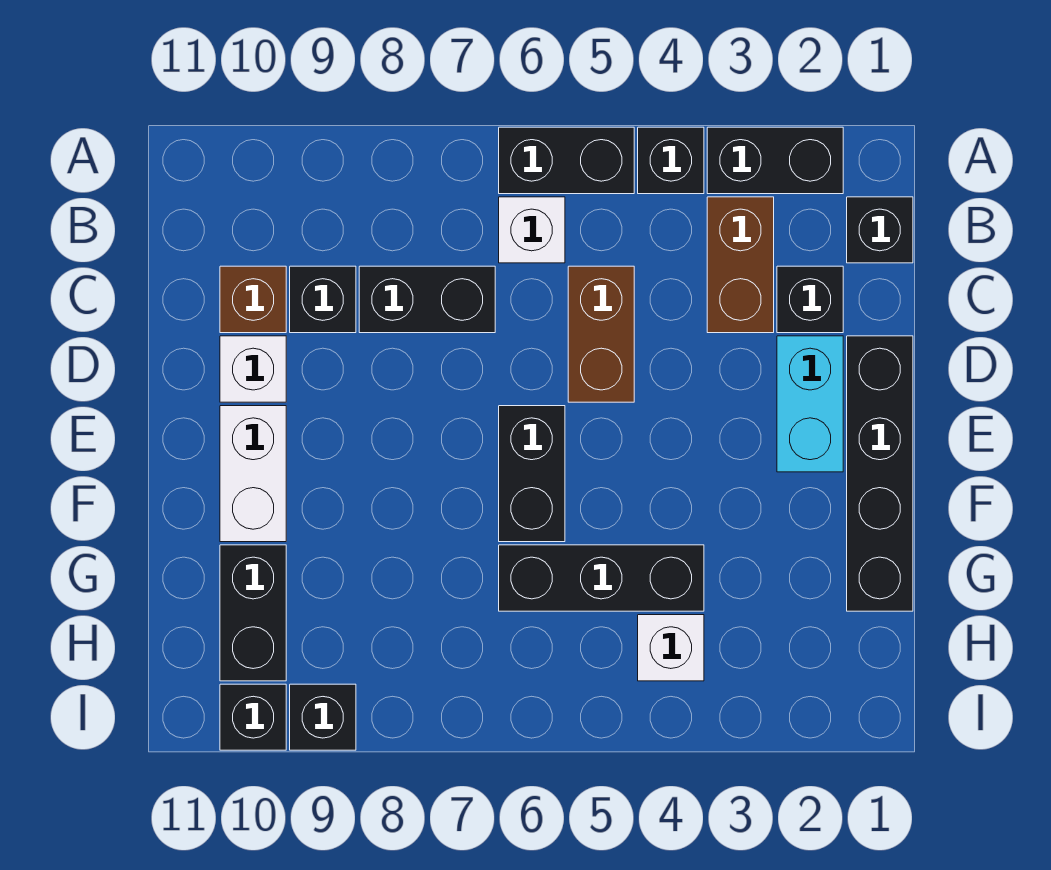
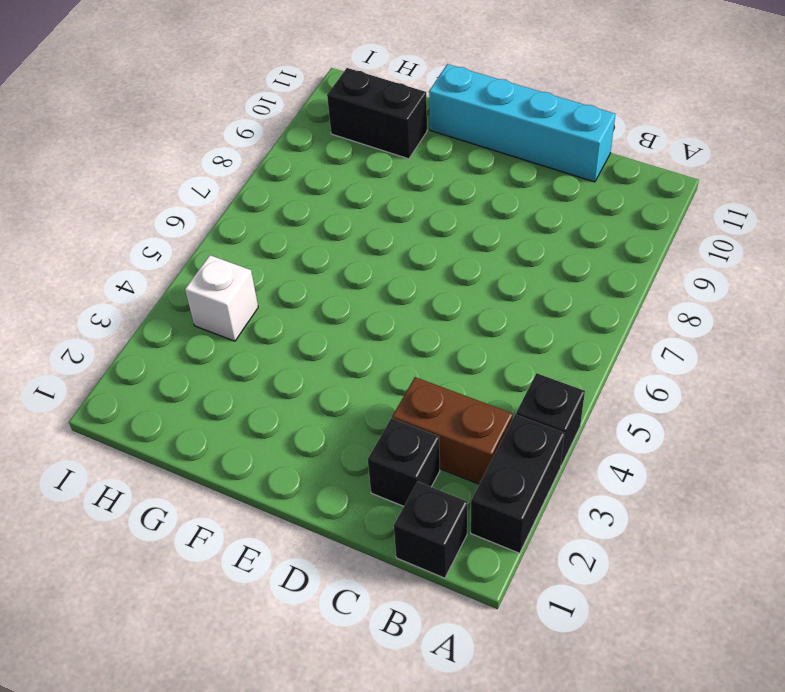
cyan brick C11:F11 level 1 -> none
none -> black brick A5:A6 level 1
none -> white brick B6 level 1
none -> brown brick C5:D5 level 1

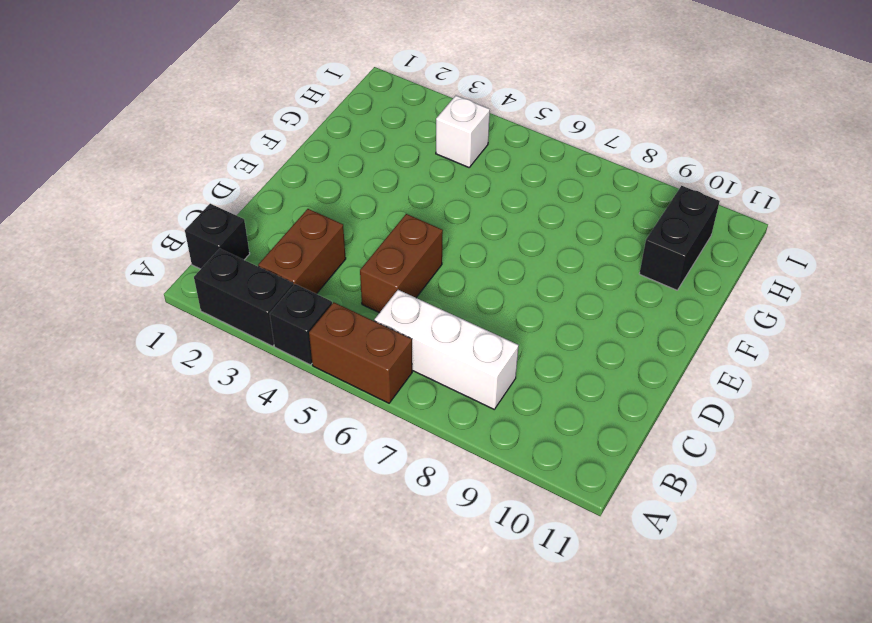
brown brick A5:A6 level 1 -> black brick A5:A6 level 1
white brick B6:B8 level 1 -> white brick B6 level 1
none -> black brick C2 level 1
none -> black brick C7:C8 level 1
none -> black brick C9 level 1

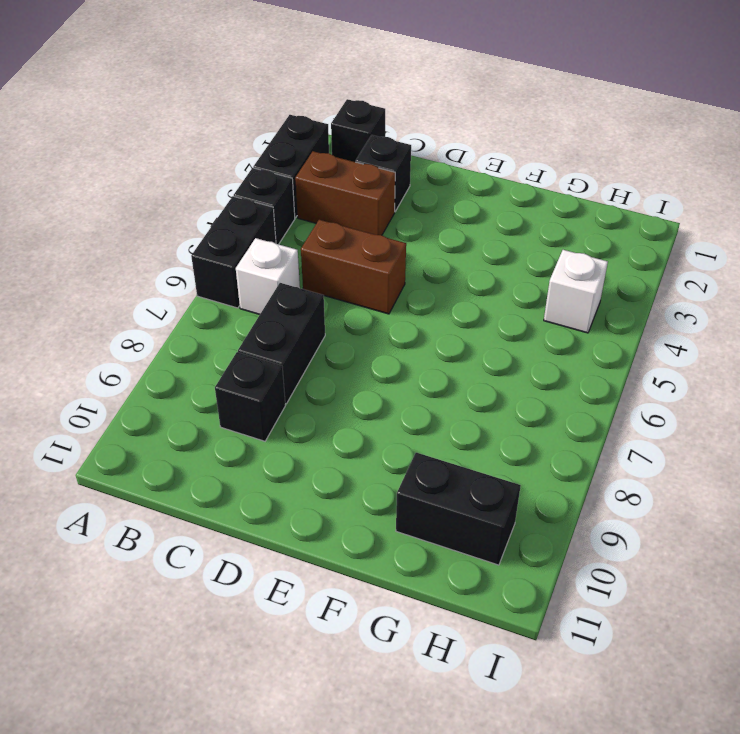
none -> brown brick C10 level 1
none -> black brick D1:G1 level 1
none -> cyan brick D2:E2 level 1

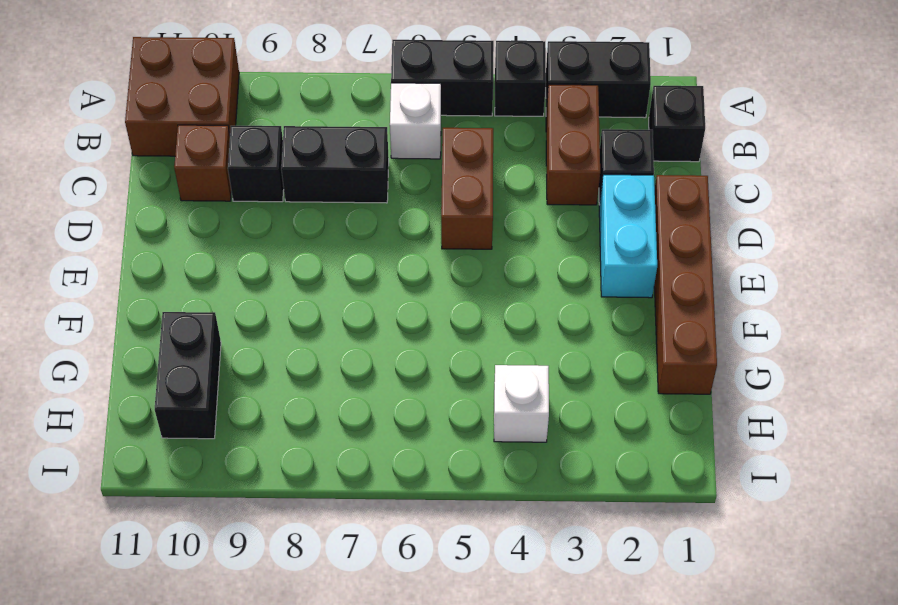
brown brick A10:B11 level 1 -> none
brown brick D1:G1 level 1 -> black brick D1:G1 level 1
none -> white brick D10 level 1
none -> black brick E6:F6 level 1
none -> white brick E10:F10 level 1

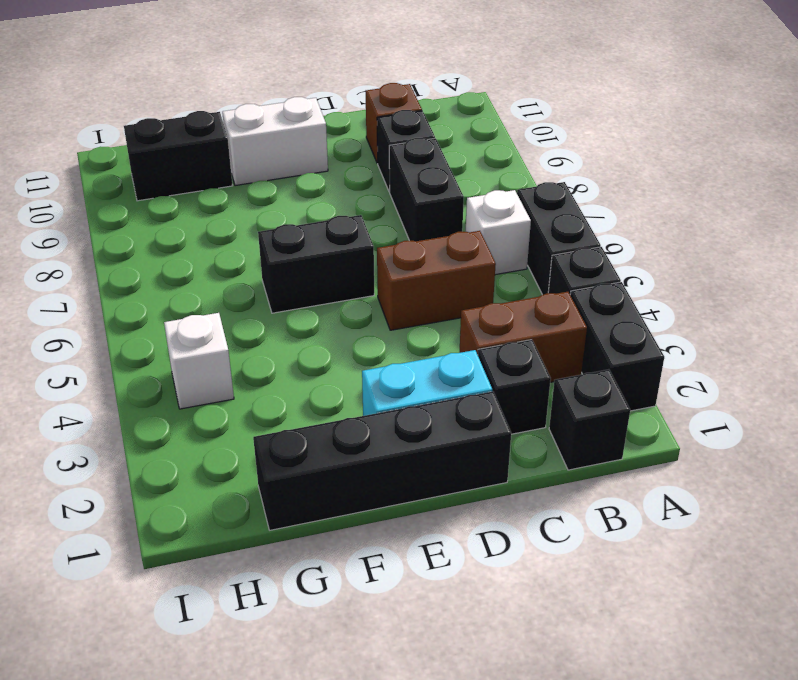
none -> white brick D10 level 1
none -> black brick G4:G6 level 1
none -> black brick I9 level 1

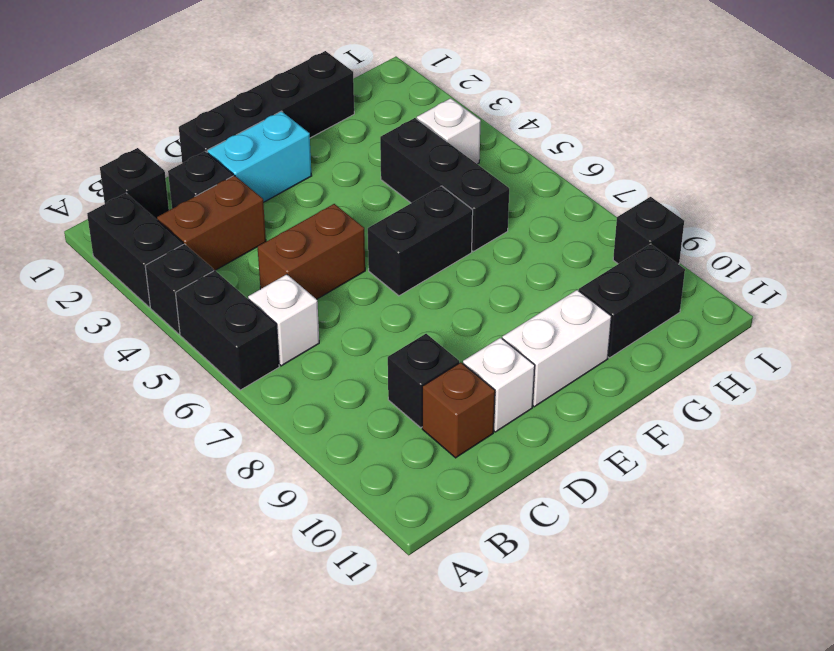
none -> black brick C7:C8 level 1
none -> black brick I10 level 1

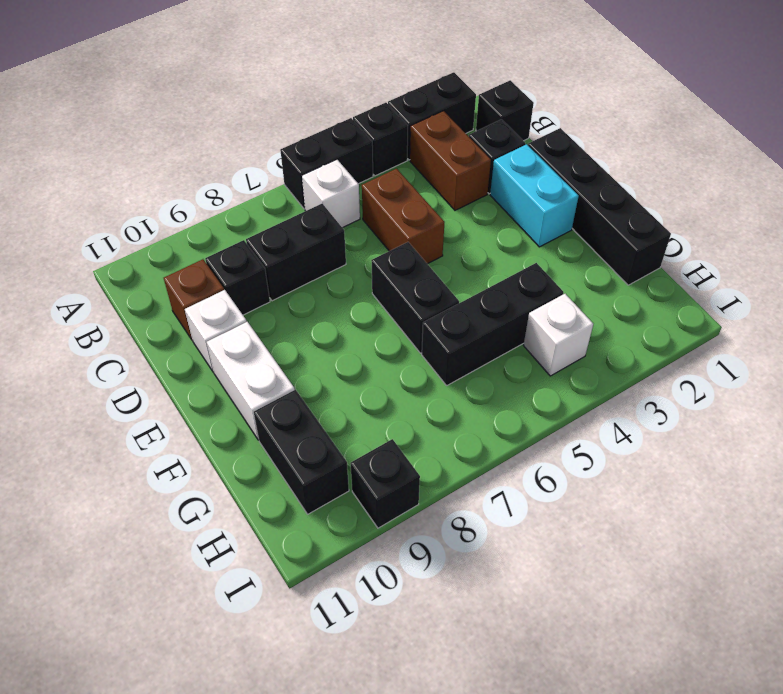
none -> black brick I10 level 1

